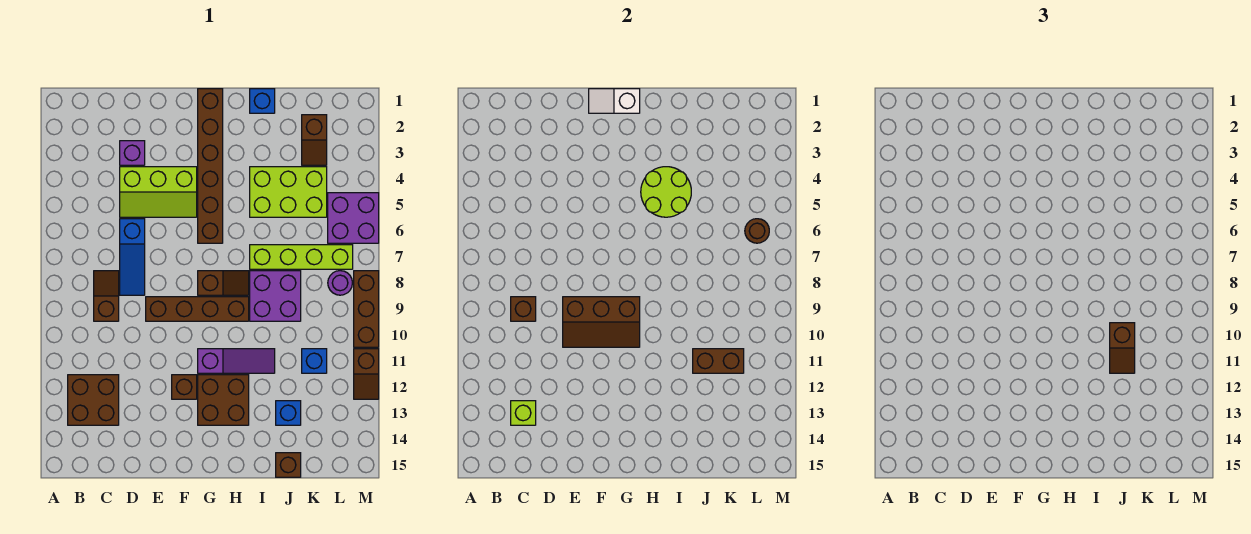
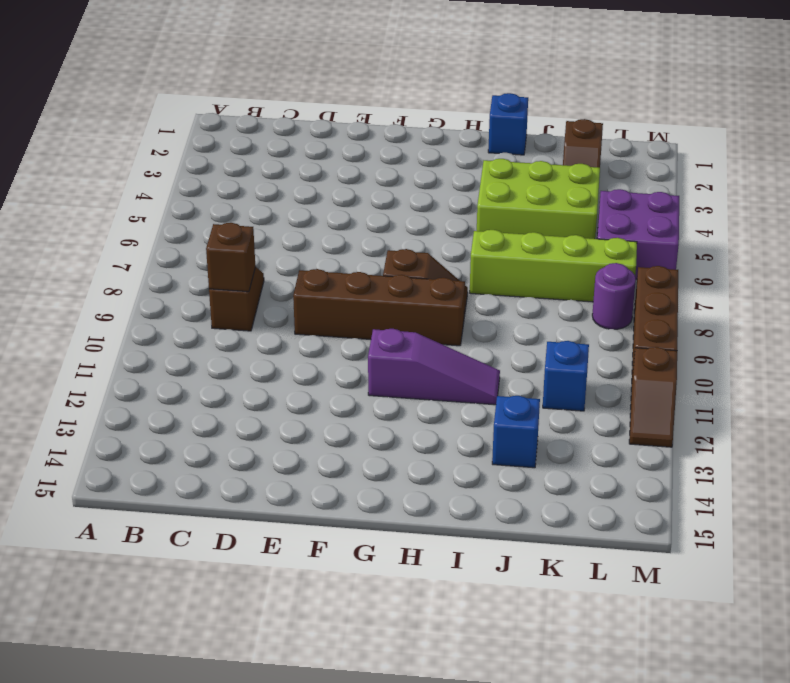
none -> brown brick B12:C13 level 1
none -> purple brick D3 level 1
none -> lime slope D4:F5 level 1 top 4
none -> blue slope D6:D8 level 1 top 6

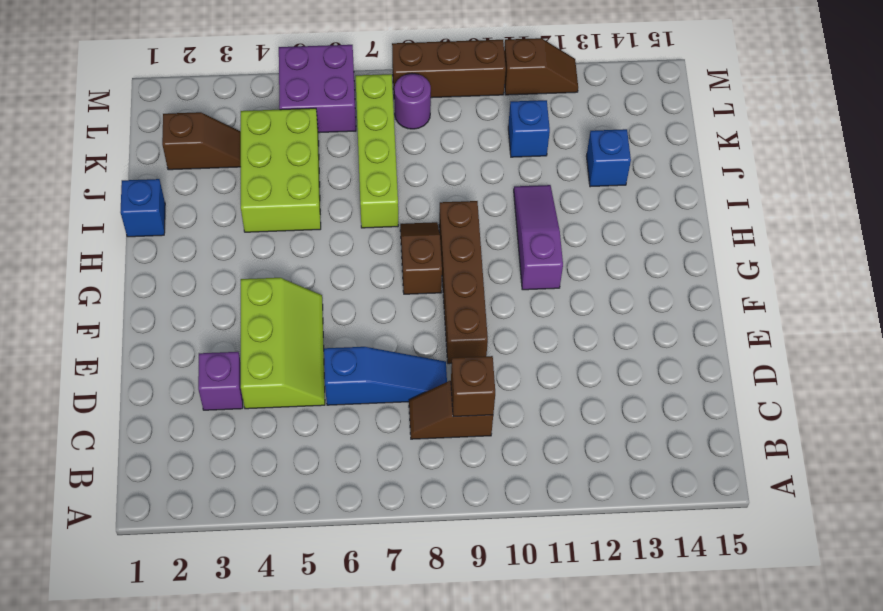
none -> brown brick B12:C13 level 1
none -> brown brick F12 level 1
none -> brown brick G1:G6 level 1
none -> brown brick G12:H13 level 1

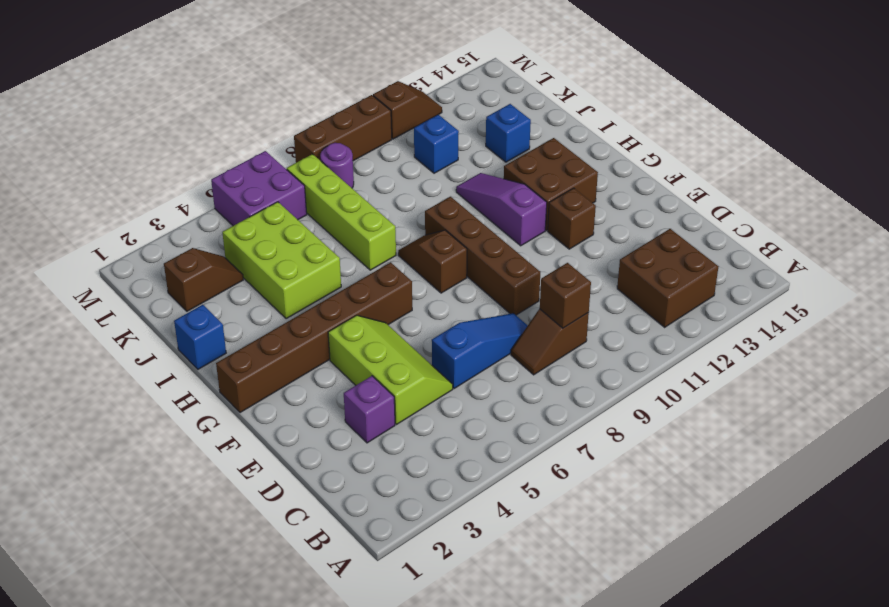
none -> purple brick I8:J9 level 1
none -> brown brick J15 level 1
none -> lime brick C13 level 2
none -> brown slope E9:G10 level 2 top 9

